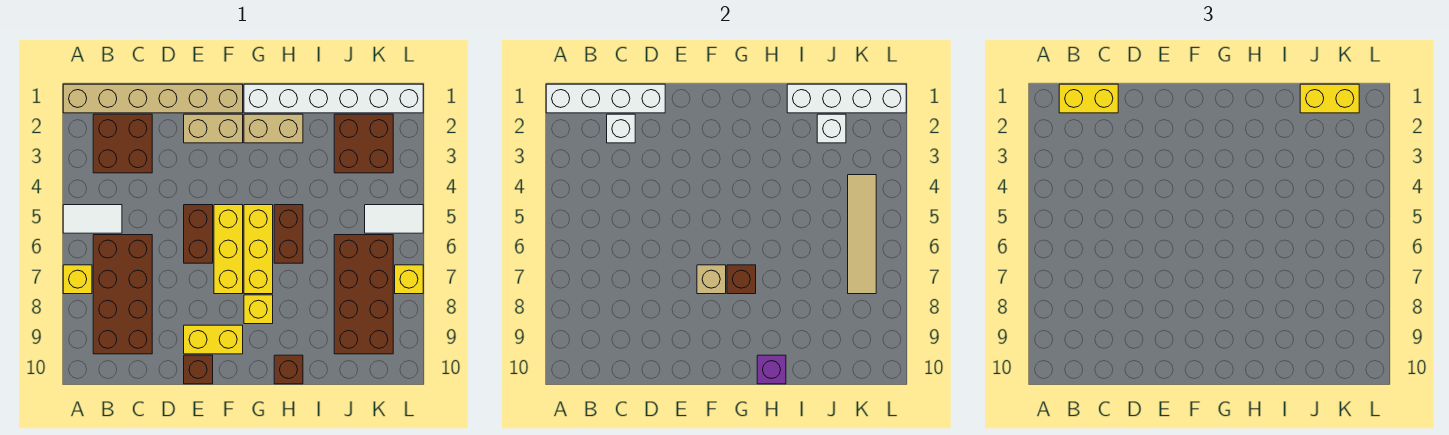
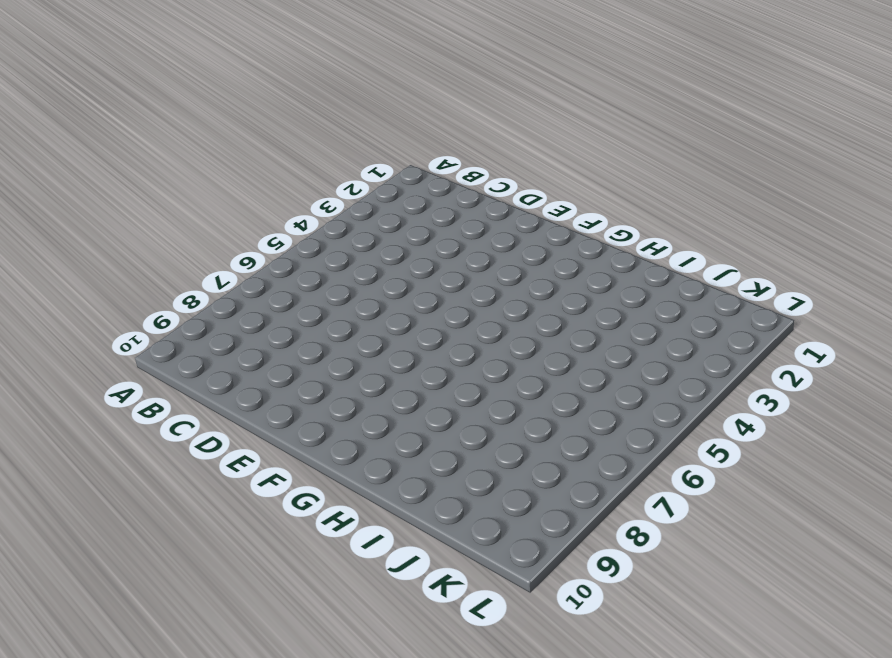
none -> tan brick A1:F1 level 1
none -> white tile A5:B5 level 1
none -> yellow brick A7 level 1
none -> brown brick B2:C3 level 1

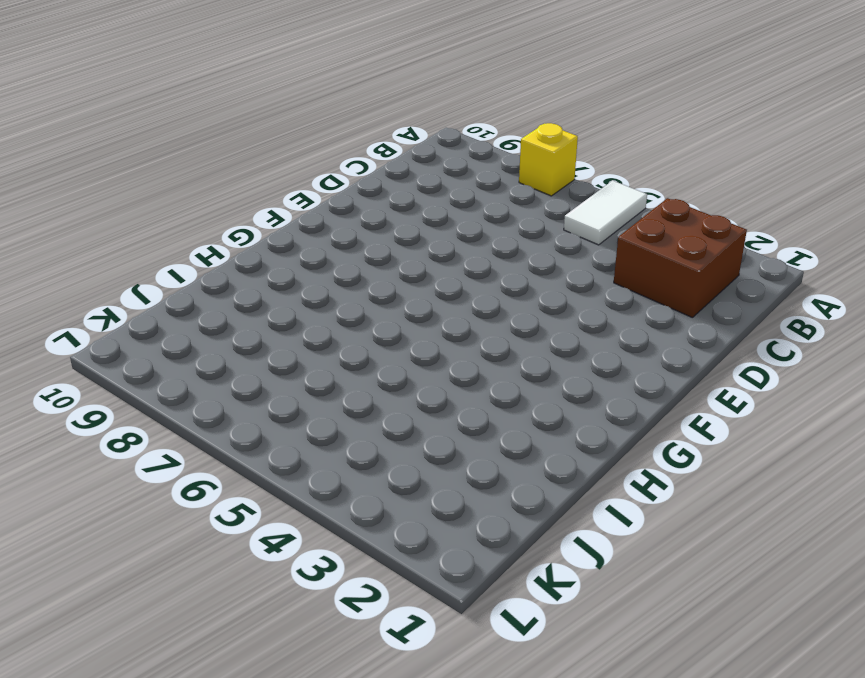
none -> tan brick A1:F1 level 1
none -> brown brick B6:C9 level 1
none -> tan brick E2:F2 level 1
none -> brown brick E5:E6 level 1

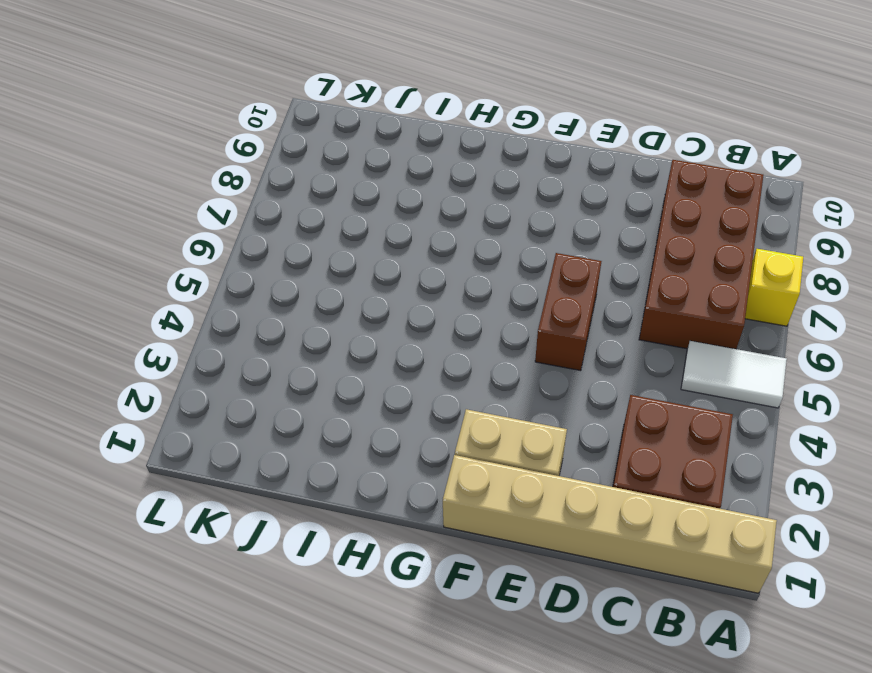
none -> yellow brick E9:F9 level 1
none -> brown brick E10 level 1
none -> yellow brick F5:F7 level 1
none -> white brick G1:L1 level 1

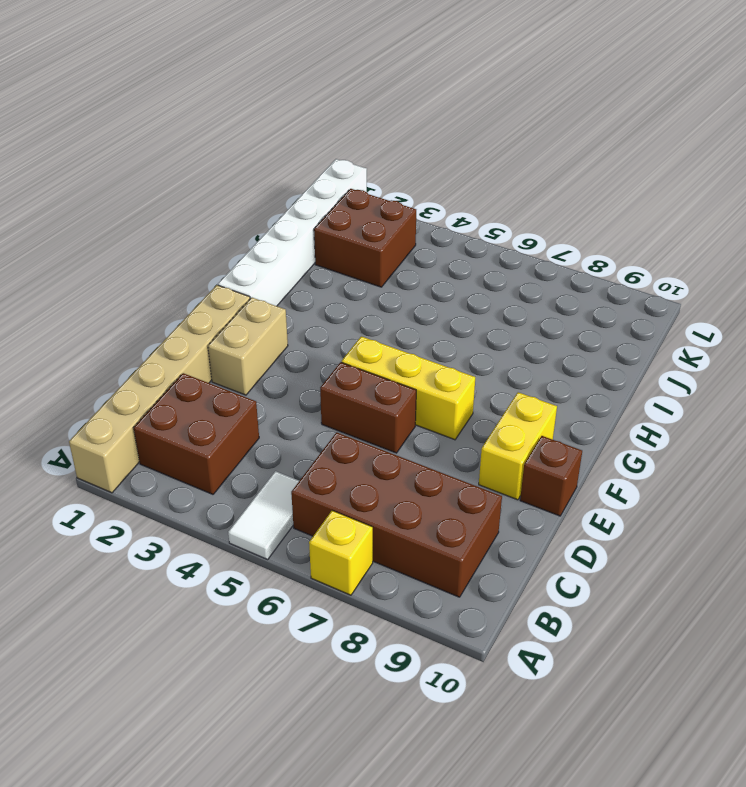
none -> tan brick G2:H2 level 1
none -> yellow brick G5:G7 level 1
none -> yellow brick G8 level 1
none -> brown brick H5:H6 level 1

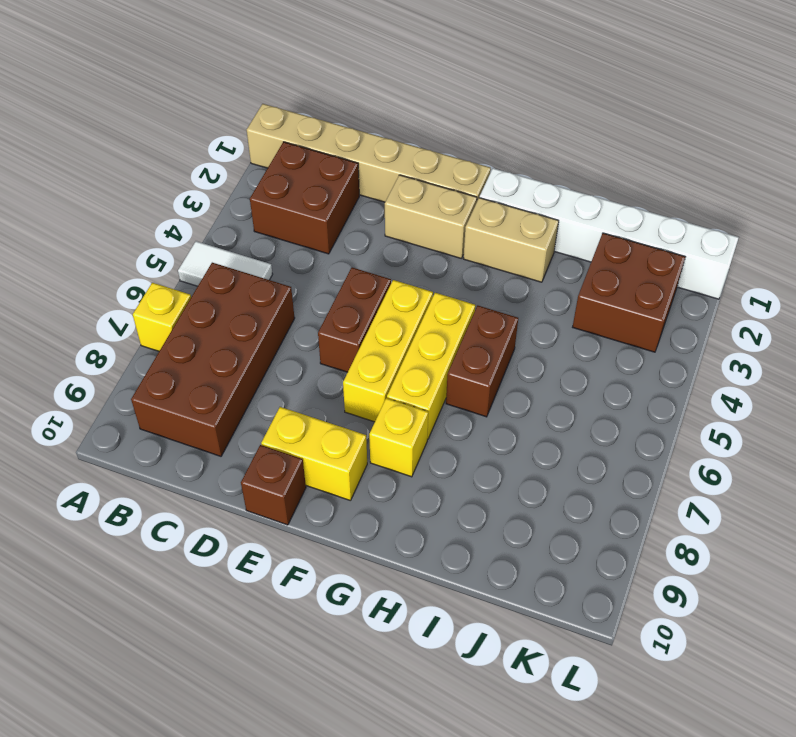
none -> brown brick H10 level 1
none -> brown brick J6:K9 level 1
none -> white tile K5:L5 level 1
none -> yellow brick L7 level 1

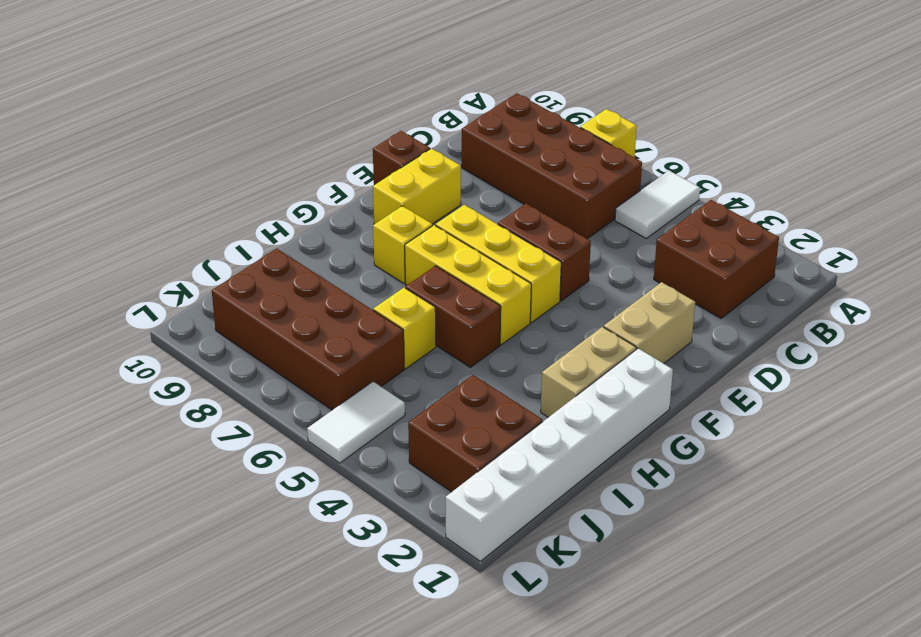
yellow brick I6 level 1 -> yellow brick L7 level 1
none -> tan brick A1:F1 level 1
none -> brown brick H10 level 1
none -> white brick A1:D1 level 2
none -> white brick C2 level 2

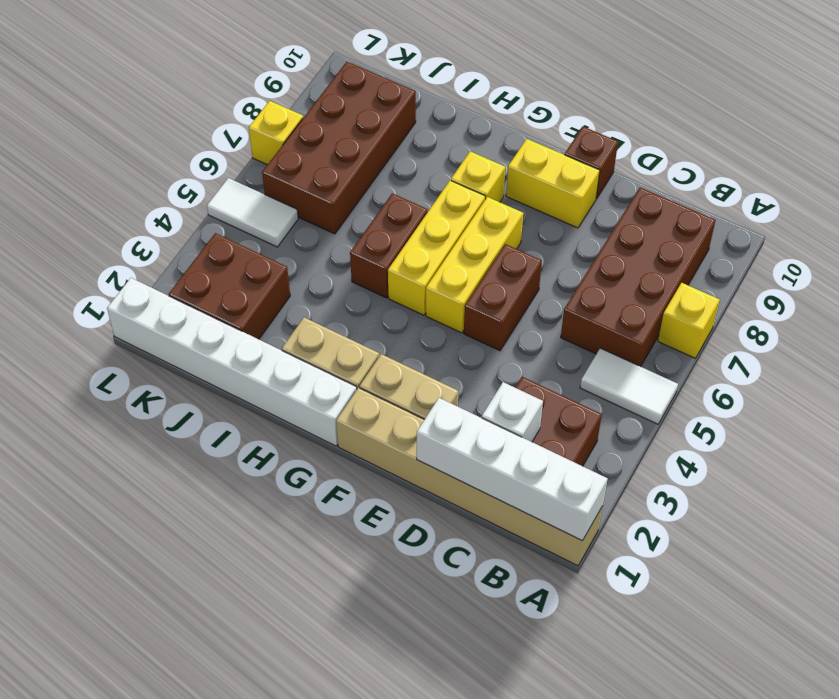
none -> brown brick H10 level 1
none -> tan brick F7 level 2
none -> brown brick G7 level 2
none -> purple brick H10 level 2

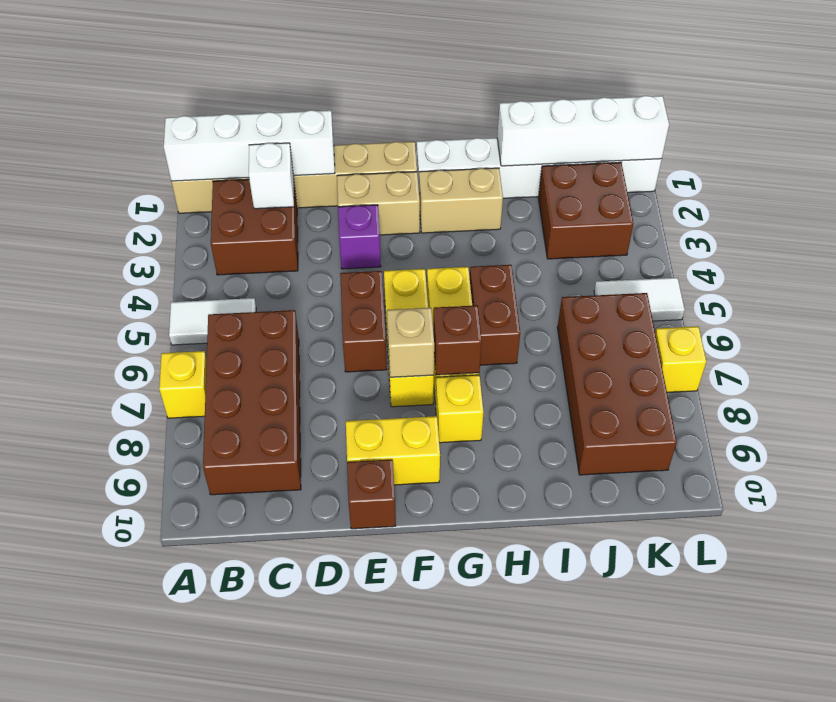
purple brick E3 level 1 -> purple brick H10 level 2
none -> brown brick H10 level 1
none -> white brick J2 level 2
none -> tan tile K4:K7 level 2
none -> yellow brick B1:C1 level 3

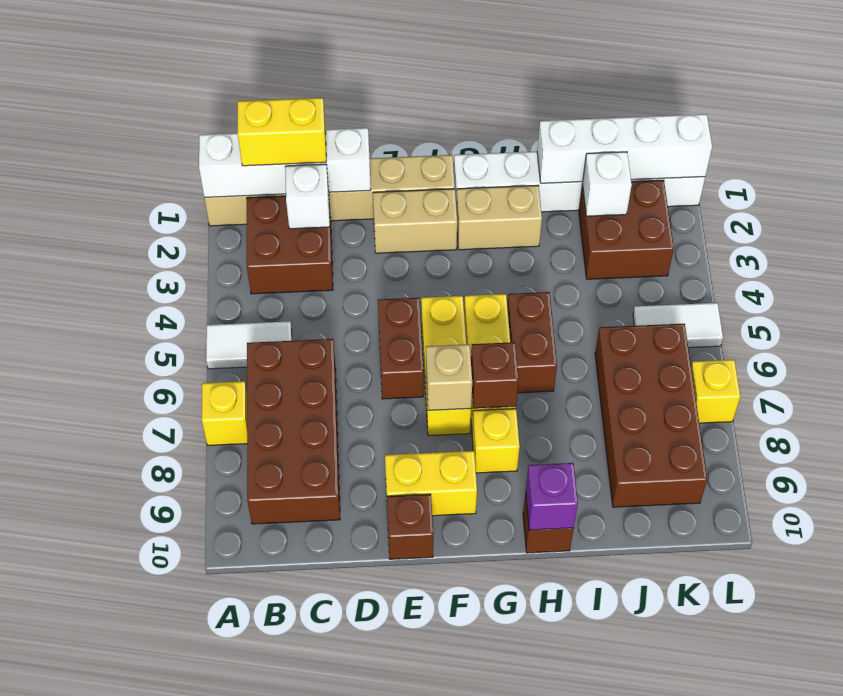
none -> tan tile K4:K7 level 2
none -> yellow brick J1:K1 level 3

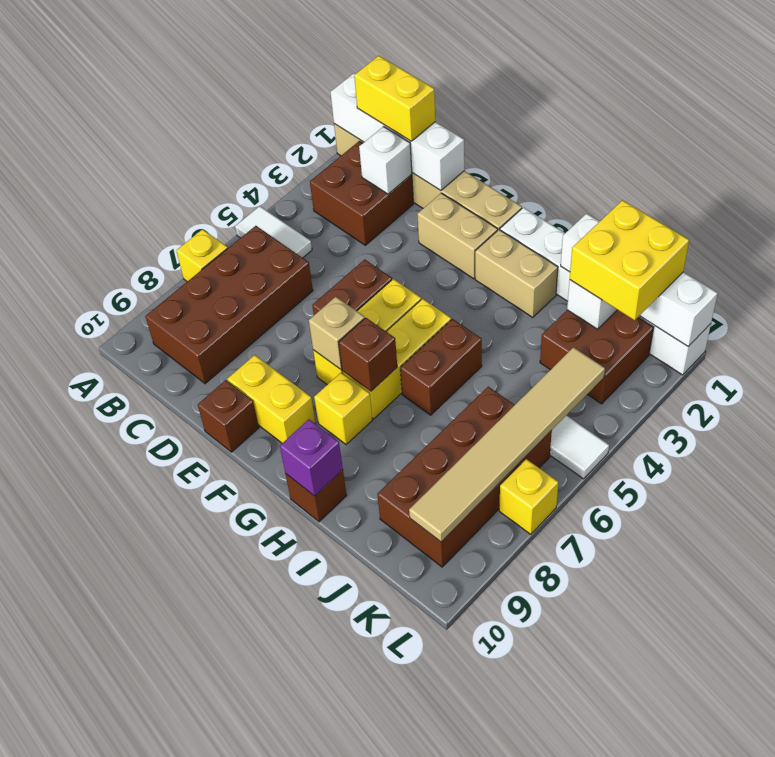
yellow brick J1:K2 level 3 -> yellow brick J1:K1 level 3
tan tile K4:K9 level 2 -> tan tile K4:K7 level 2

